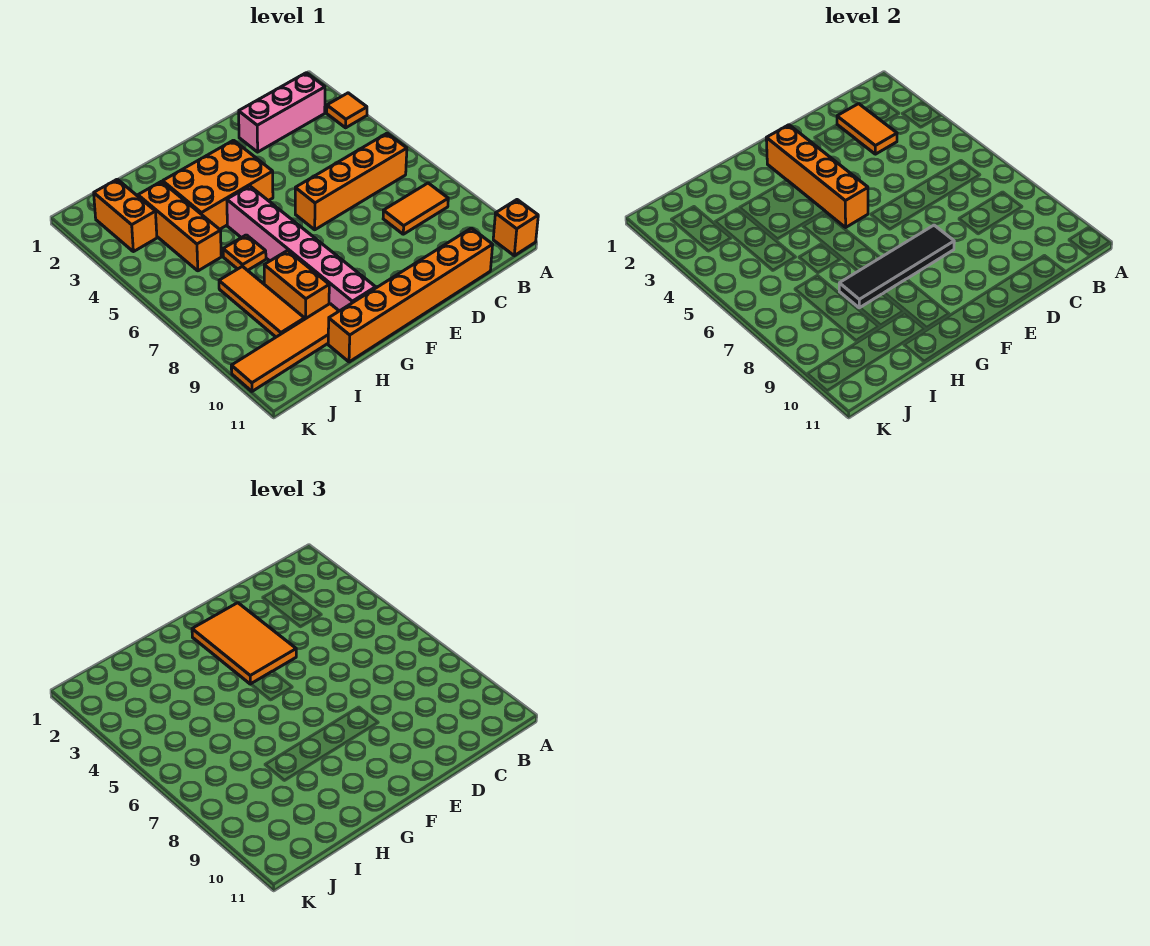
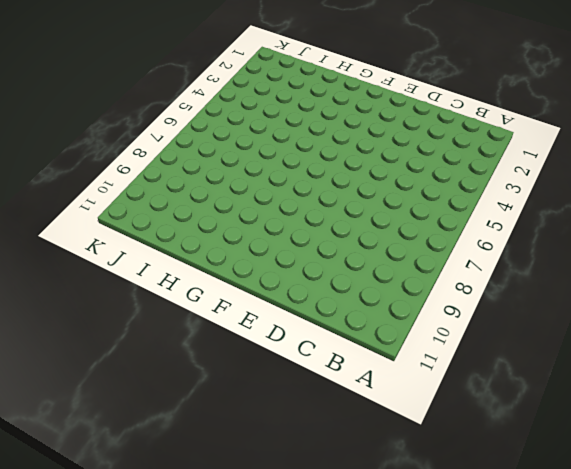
none -> orange tile A3 level 1
none -> orange brick A11 level 1
none -> pink brick B2:D2 level 1

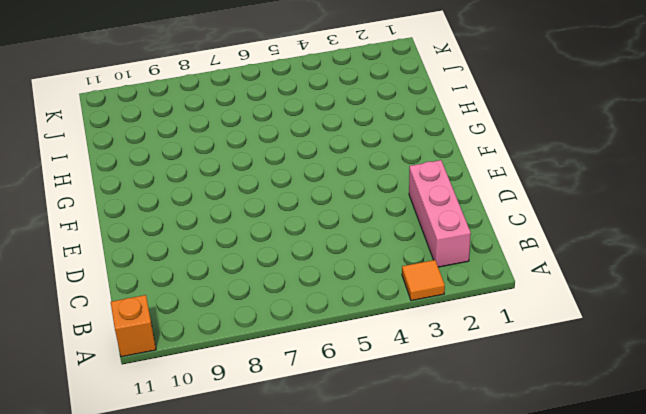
none -> orange brick B6:E6 level 1
none -> orange tile B8:C8 level 1
none -> orange brick C11:H11 level 1

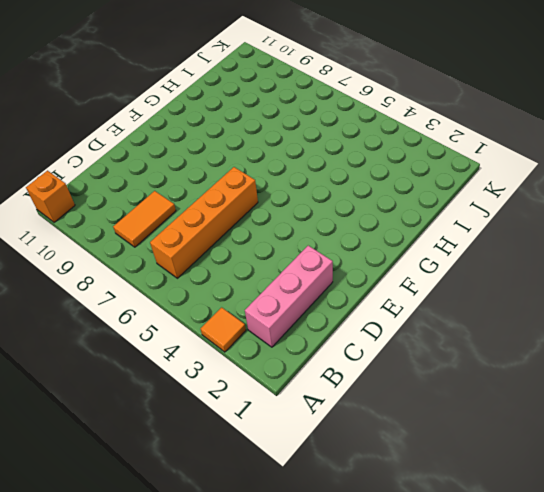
none -> orange brick C11:H11 level 1
none -> orange brick F3:H4 level 1
none -> pink brick G5:G10 level 1

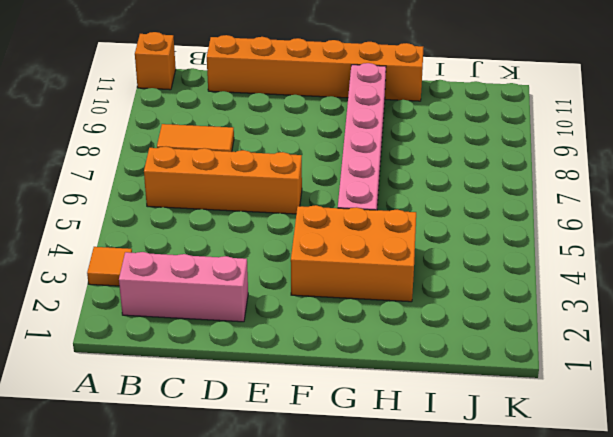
none -> orange plate H6 level 1
none -> orange brick H8:H9 level 1
none -> orange tile H10:K10 level 1

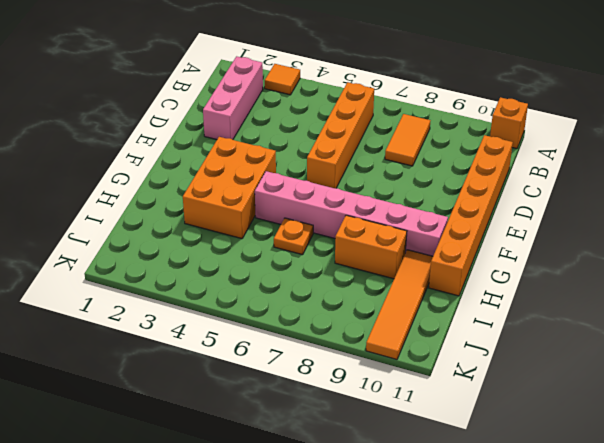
none -> orange brick I3:I5 level 1
none -> orange tile I7:I9 level 1
none -> orange brick J2:J3 level 1

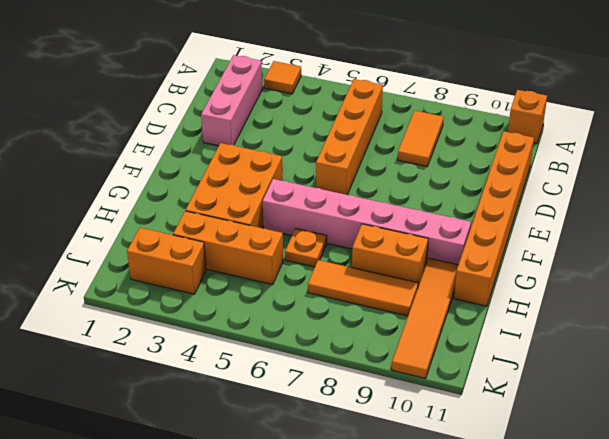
none -> orange tile C2:C3 level 2
none -> black tile E8:H8 level 2
none -> orange brick F2:F5 level 2

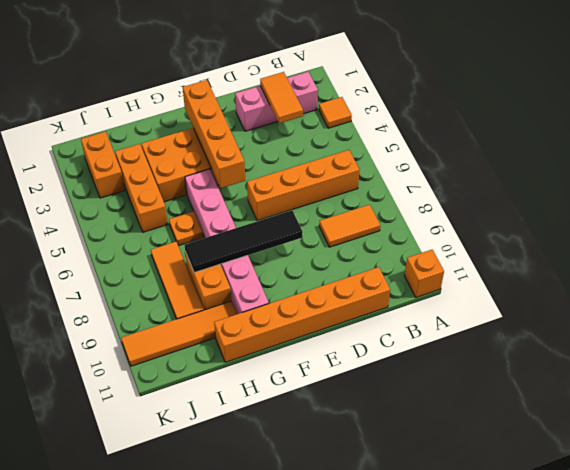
none -> orange tile E2:F4 level 3

